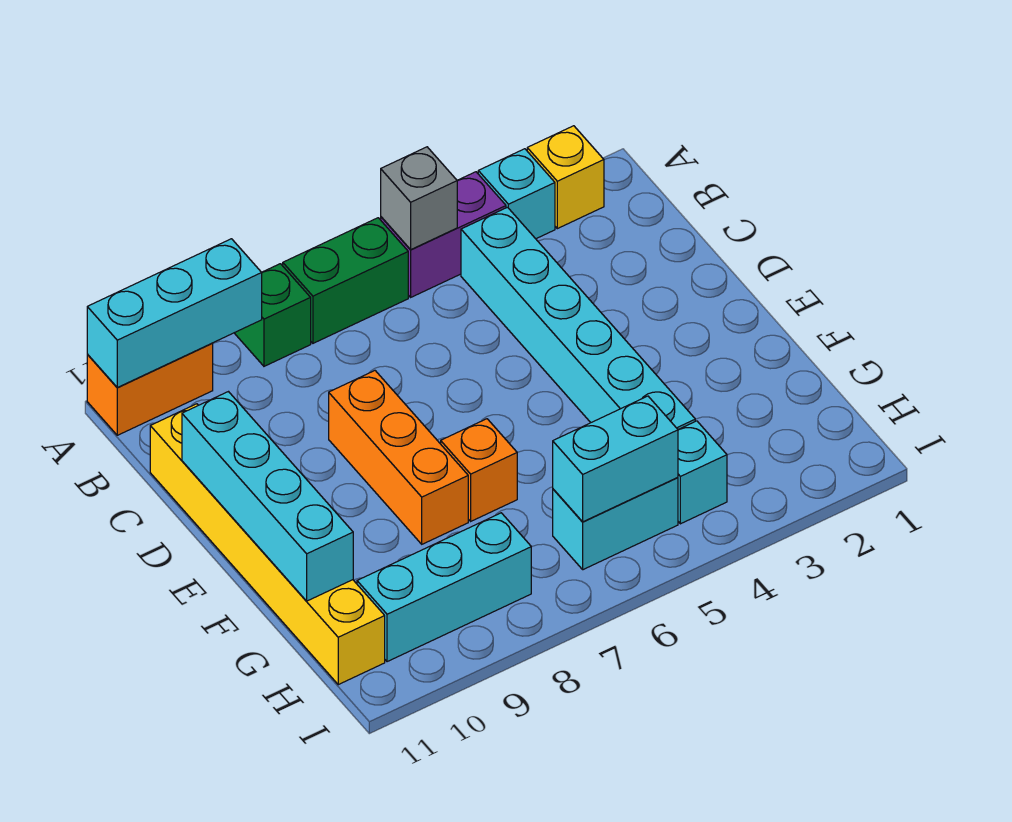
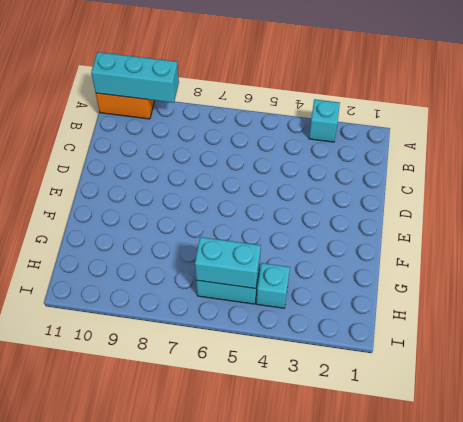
none -> yellow brick A2 level 1
none -> purple brick A4:A5 level 1
none -> green brick A6:A7 level 1

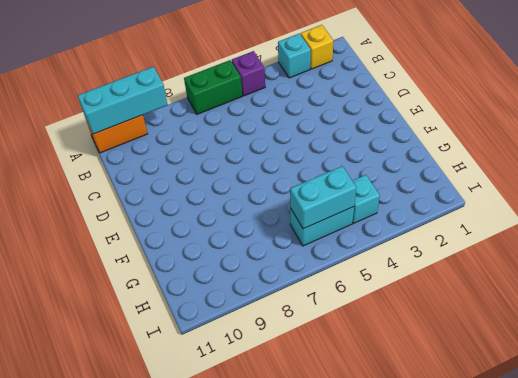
purple brick A5 level 1 -> purple brick A4:A5 level 1
none -> green brick A8 level 1
none -> cyan brick B4:G4 level 1
none -> yellow brick C11:H11 level 1

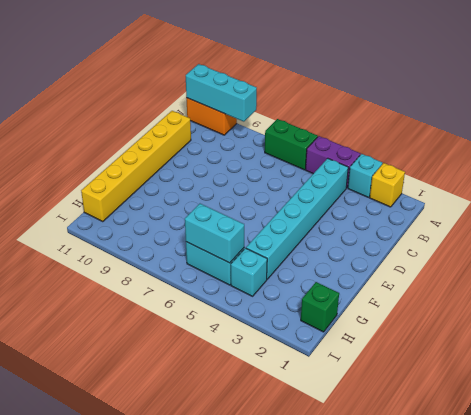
green brick H1 level 1 -> green brick A8 level 1
none -> orange brick D8:F8 level 1
none -> orange brick F7 level 1
none -> cyan brick H8:H10 level 1

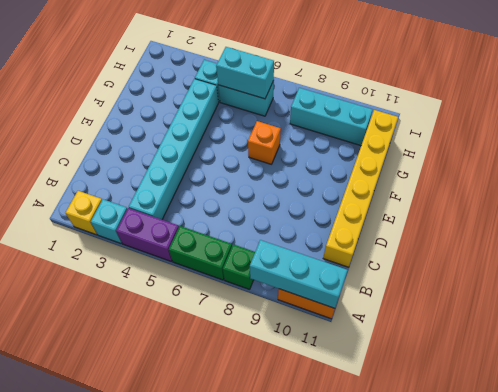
none -> orange brick D8:F8 level 1
none -> grey brick A5 level 2
none -> cyan brick D11:G11 level 2

